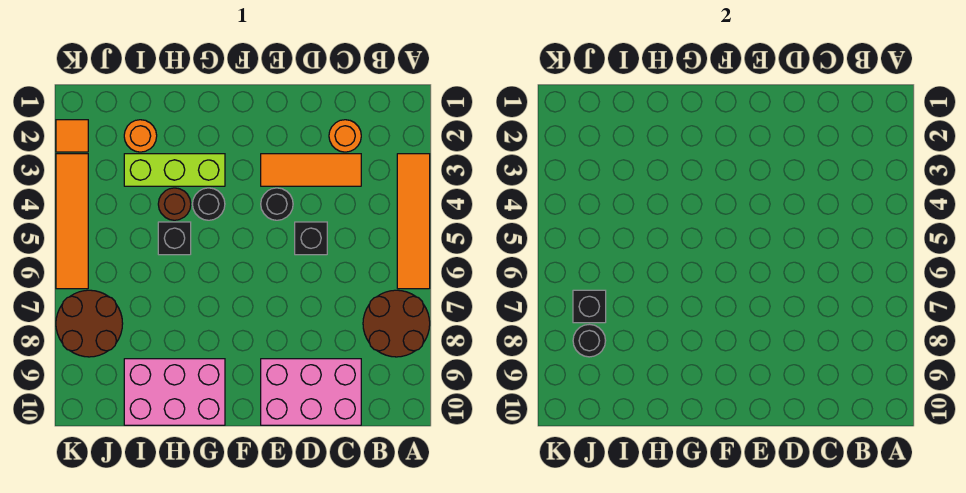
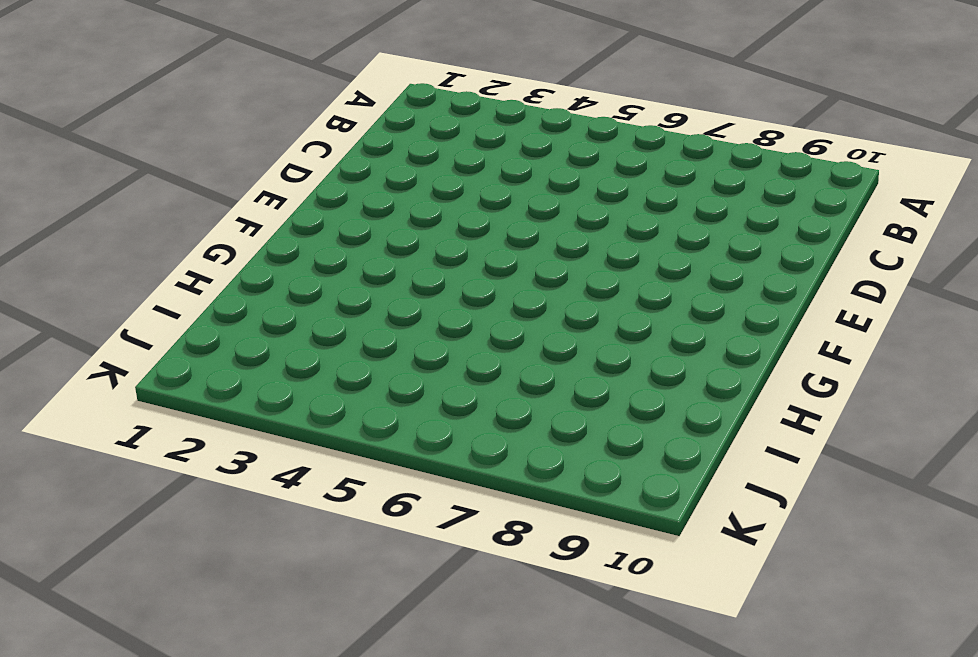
none -> orange tile A3:A6 level 1
none -> brown round brick A7:B8 level 1
none -> orange round brick C2 level 1

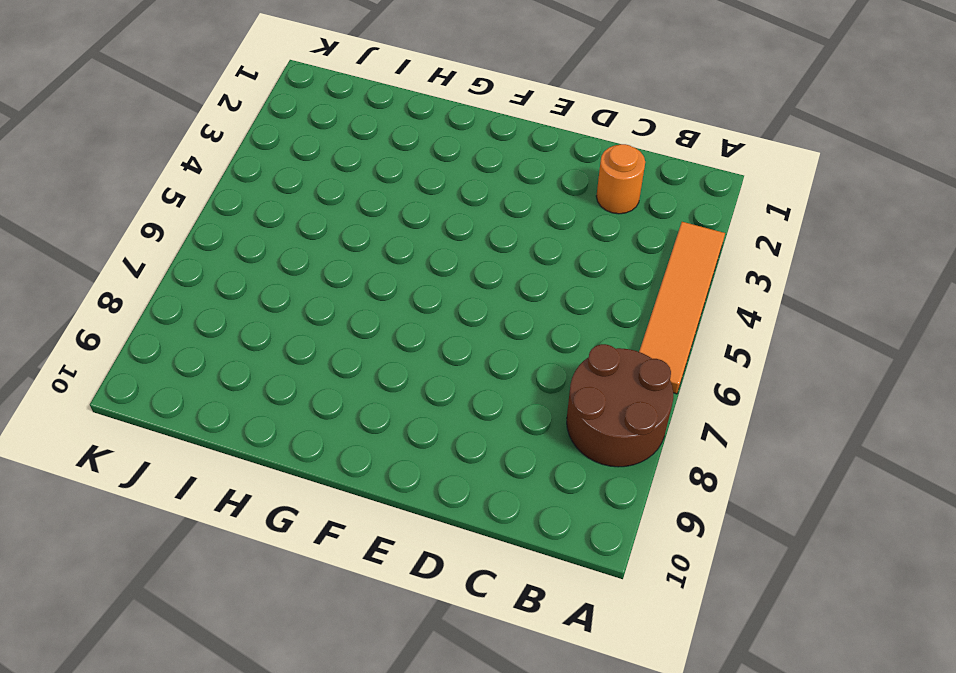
none -> orange tile C3:E3 level 1
none -> pink brick C9:E10 level 1
none -> black brick D5 level 1

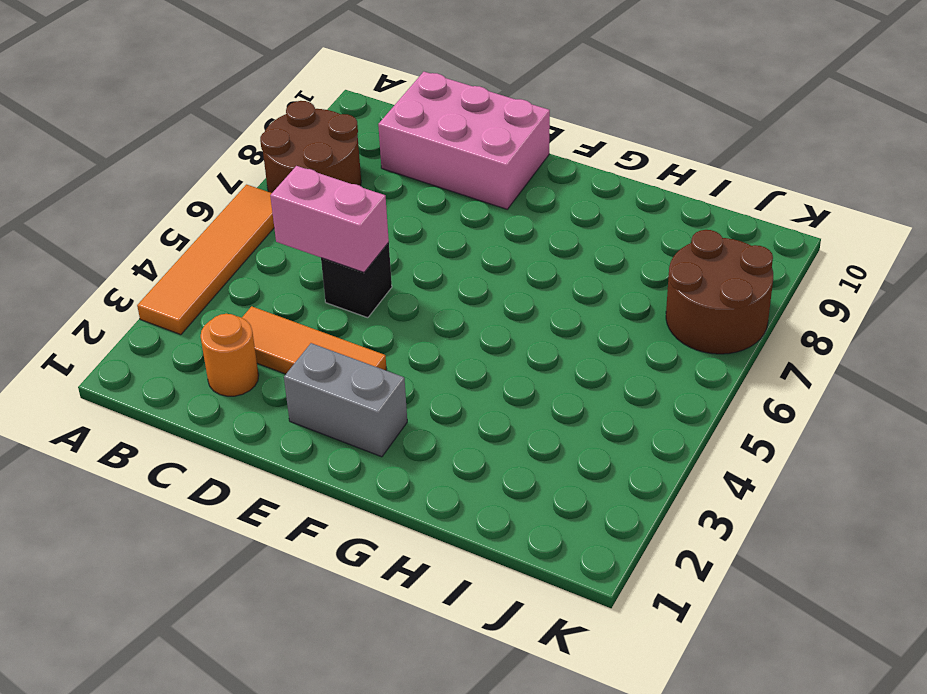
pink brick C5:D5 level 2 -> none
grey brick E2:F2 level 1 -> none
none -> black round brick E4 level 1
none -> lime brick G3:I3 level 1
none -> black round brick G4 level 1

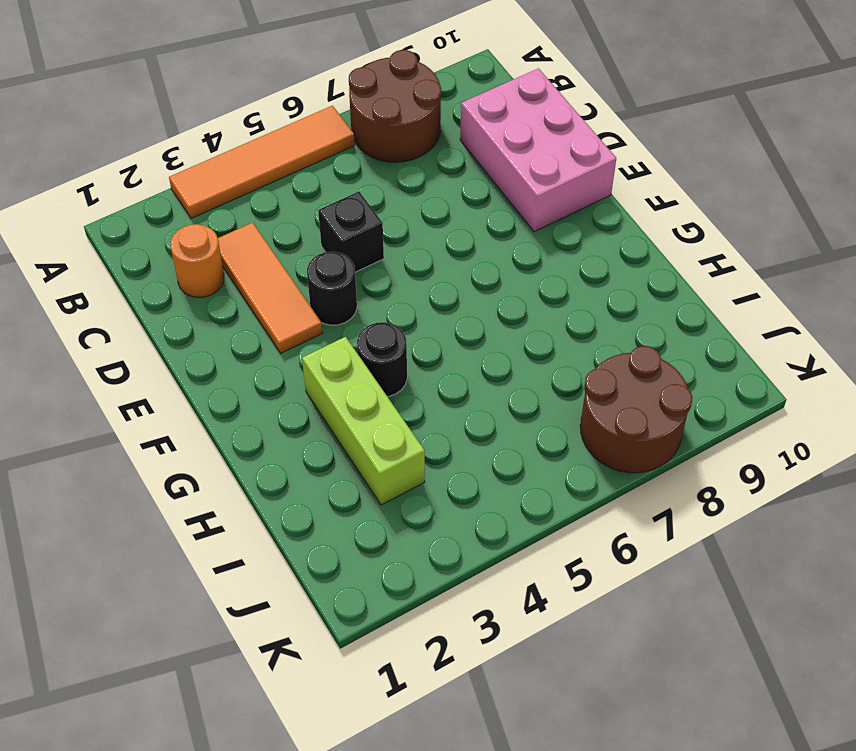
none -> pink brick G9:I10 level 1
none -> brown round brick H4 level 1
none -> black brick H5 level 1

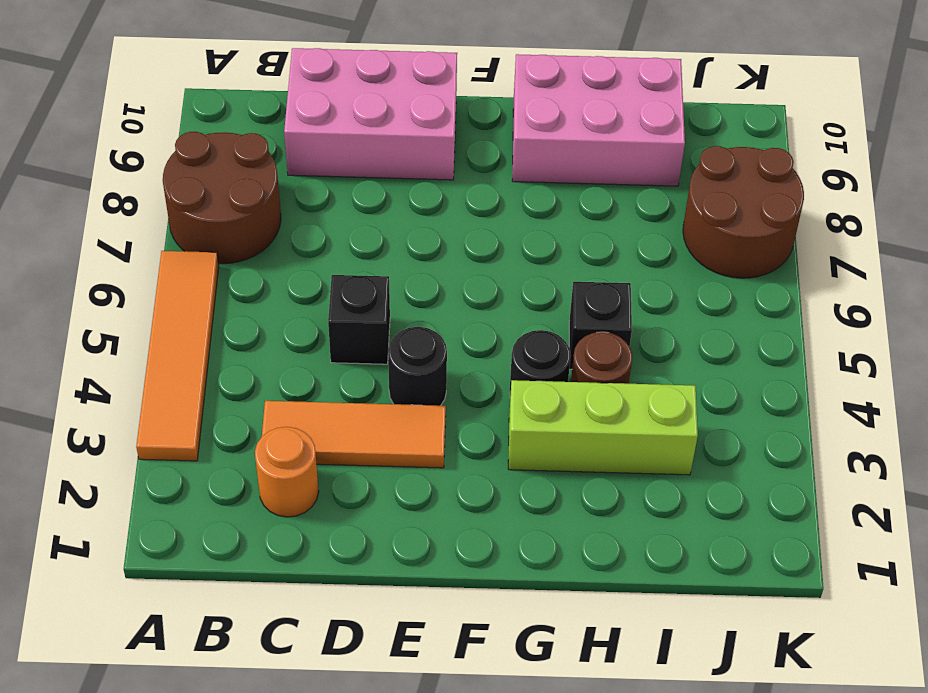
none -> orange round brick I2 level 1
none -> orange tile K2 level 1
none -> orange tile K3:K6 level 1

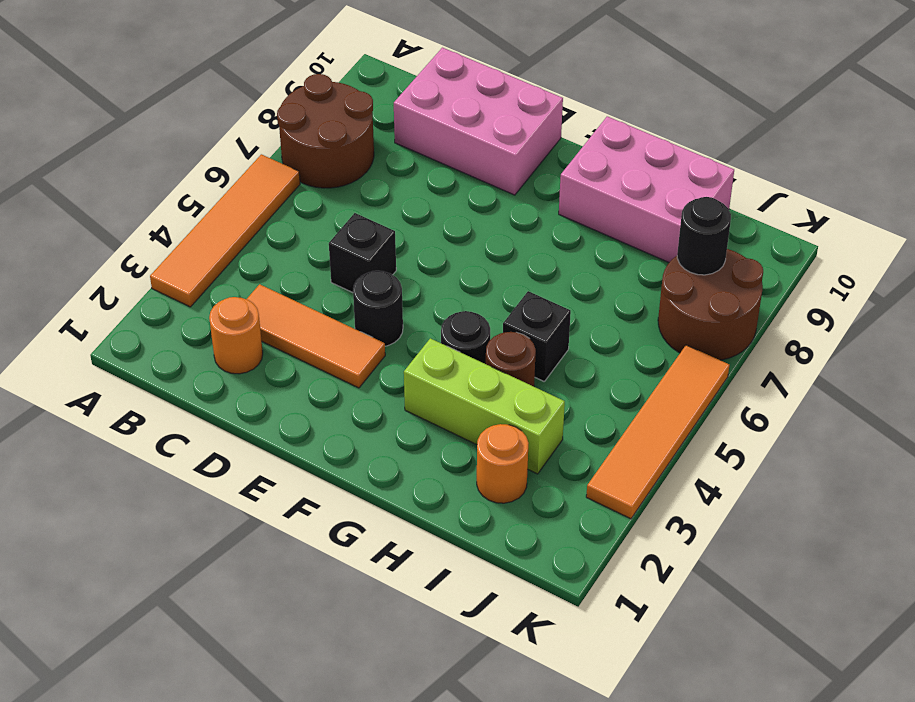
none -> orange tile K2 level 1
none -> black brick J7 level 2

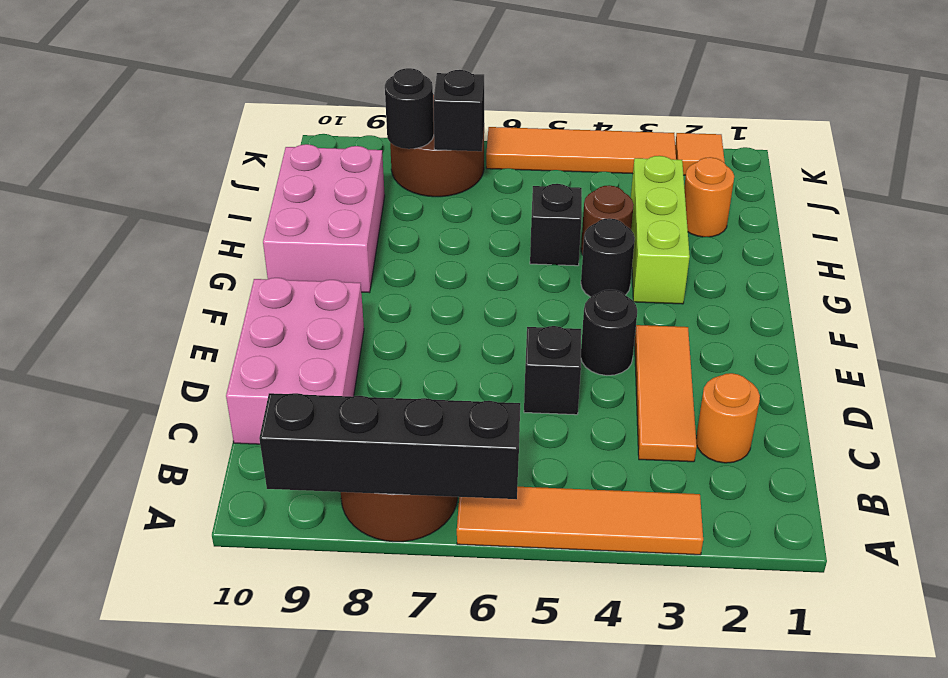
black brick A6:A9 level 2 -> none

